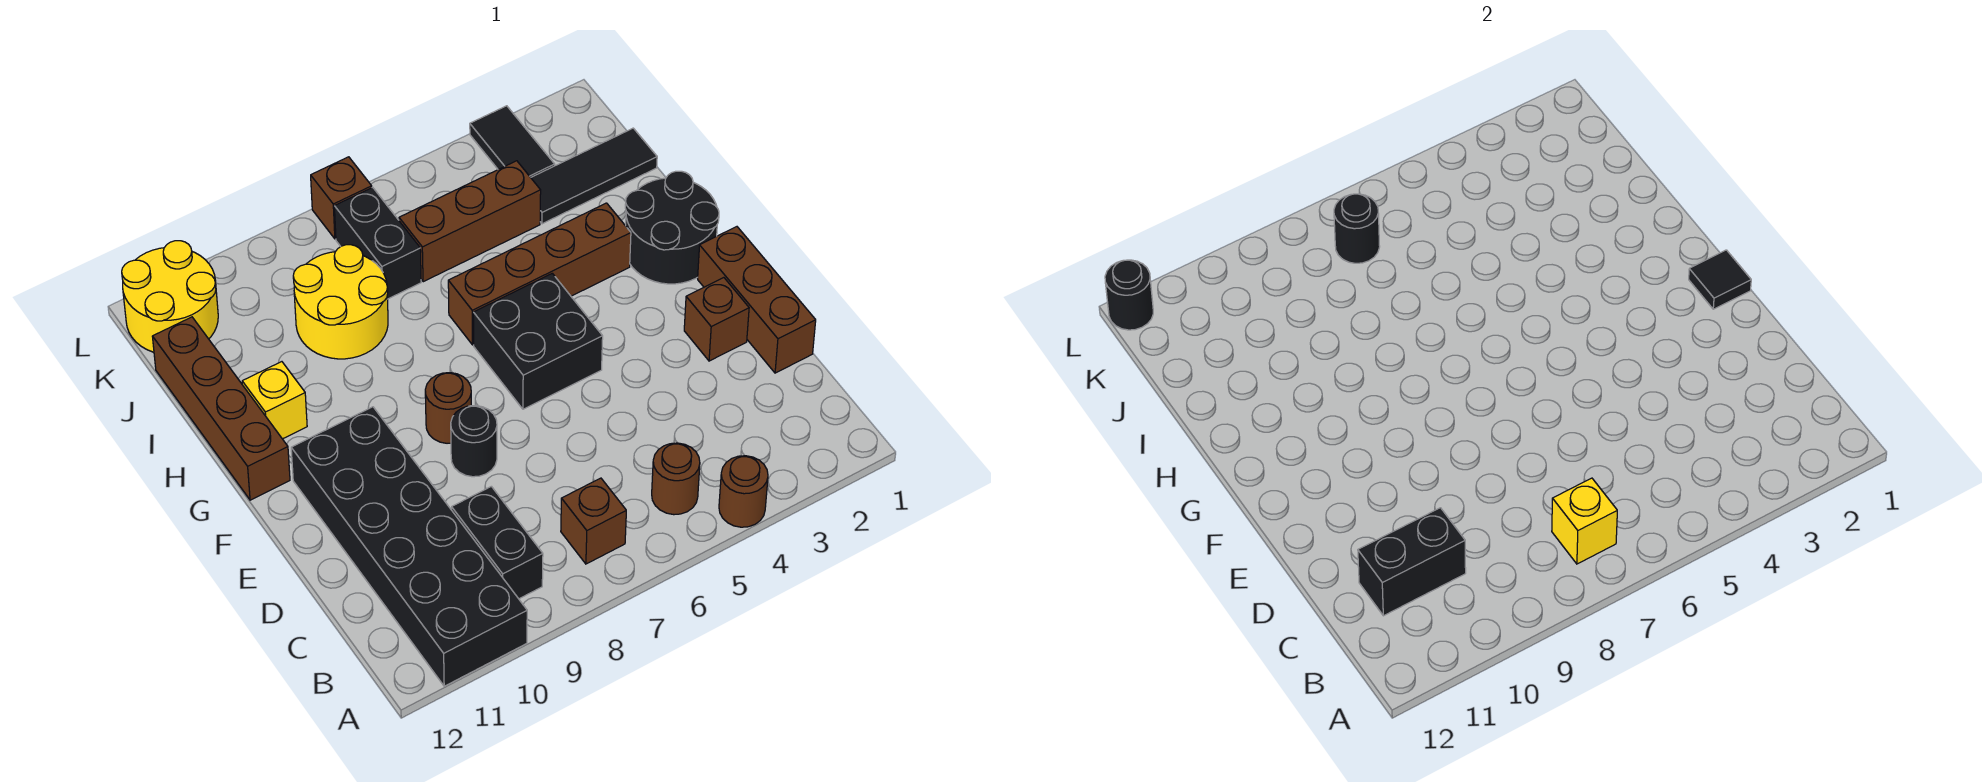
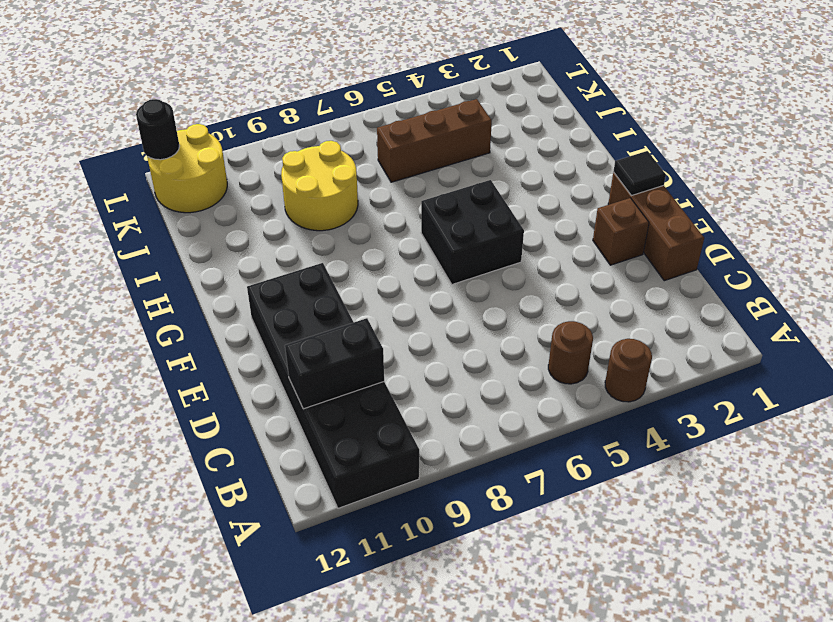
none -> brown brick B7 level 1
none -> black brick B9:C9 level 1
none -> black round brick E8 level 1

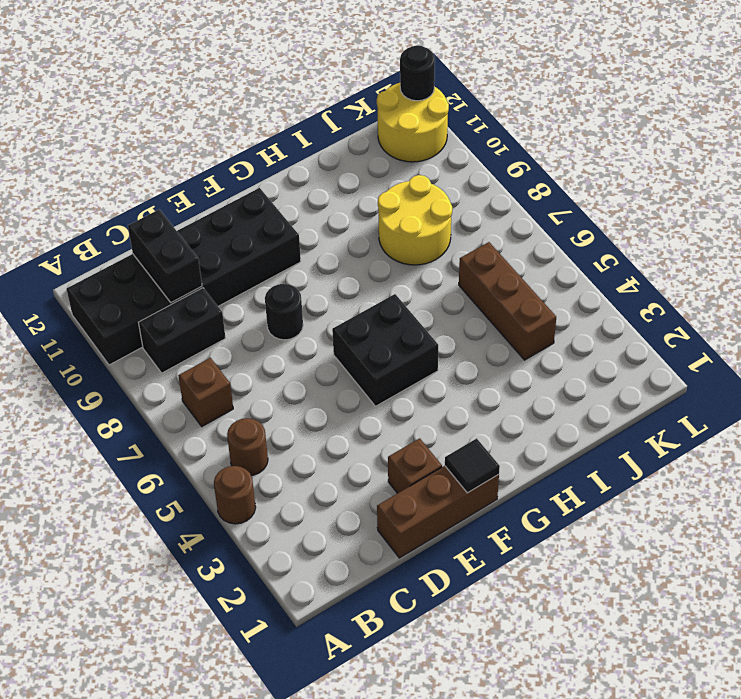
none -> brown round brick F8 level 1
none -> black round brick G1:H2 level 1
none -> brown brick G12:J12 level 1

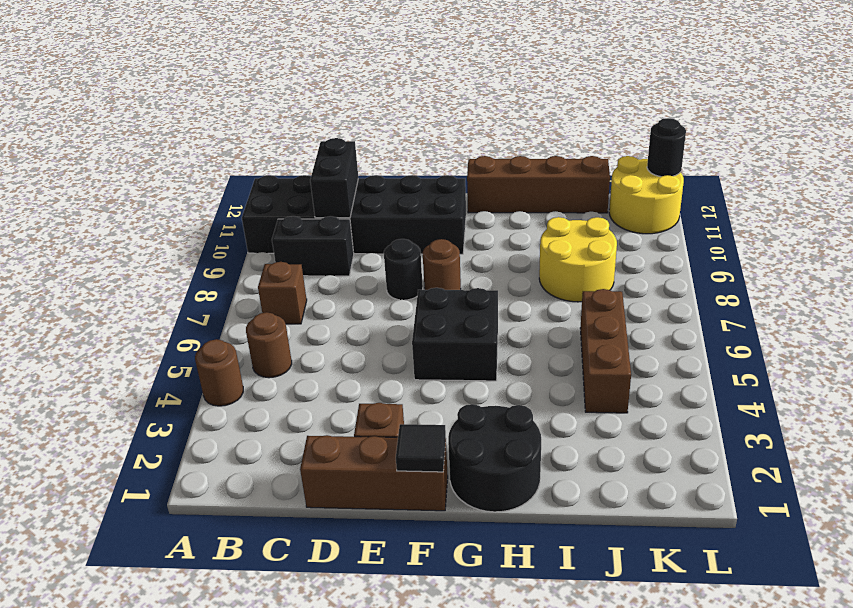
none -> brown brick H3:H6 level 1
none -> yellow brick H11 level 1
none -> black tile J1:J3 level 1

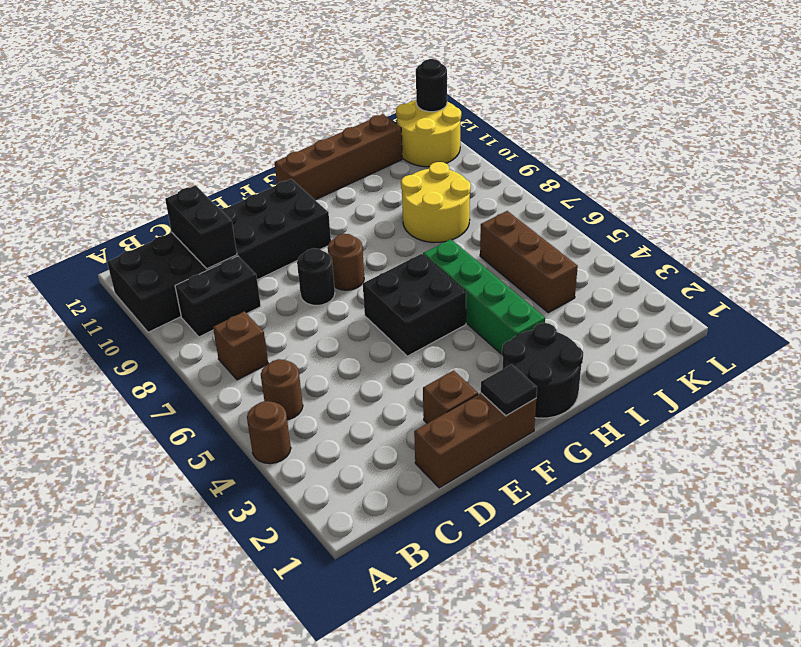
green brick H3:H6 level 1 -> brown brick H3:H6 level 1
none -> yellow brick H11 level 1
none -> black tile J1:J3 level 1
none -> black brick J7:K7 level 1

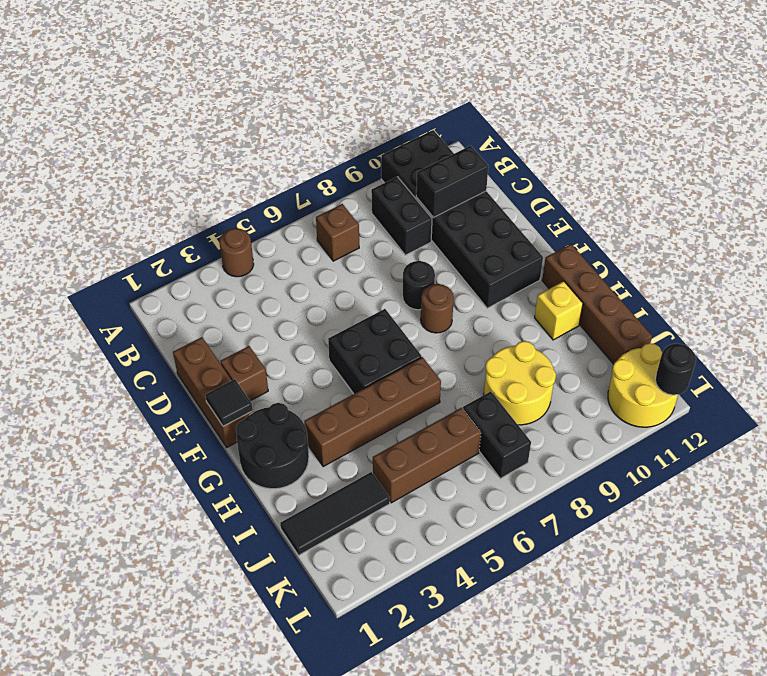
none -> brown round brick B5 level 1
none -> black tile K3:L3 level 1
none -> brown brick L7 level 1

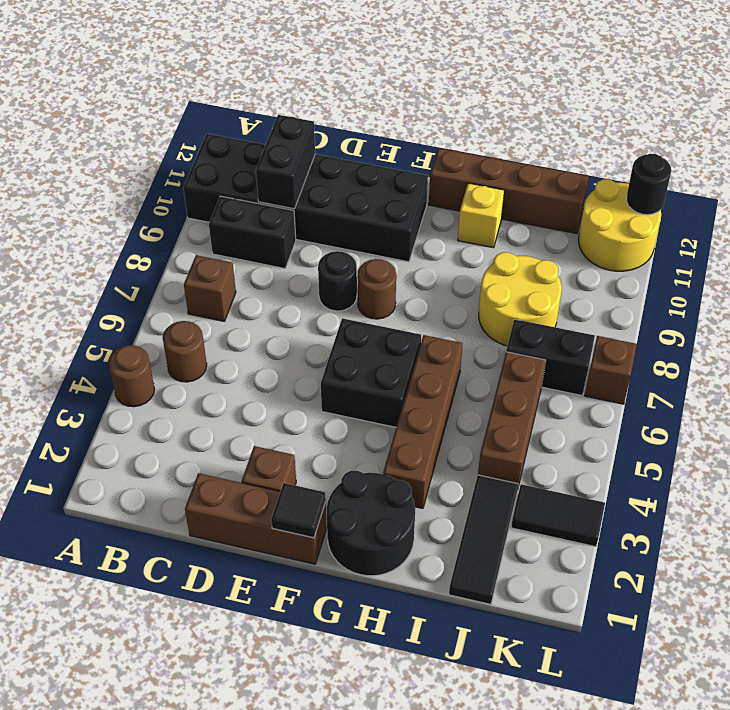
none -> yellow brick B7 level 2
none -> black round brick K7 level 2

